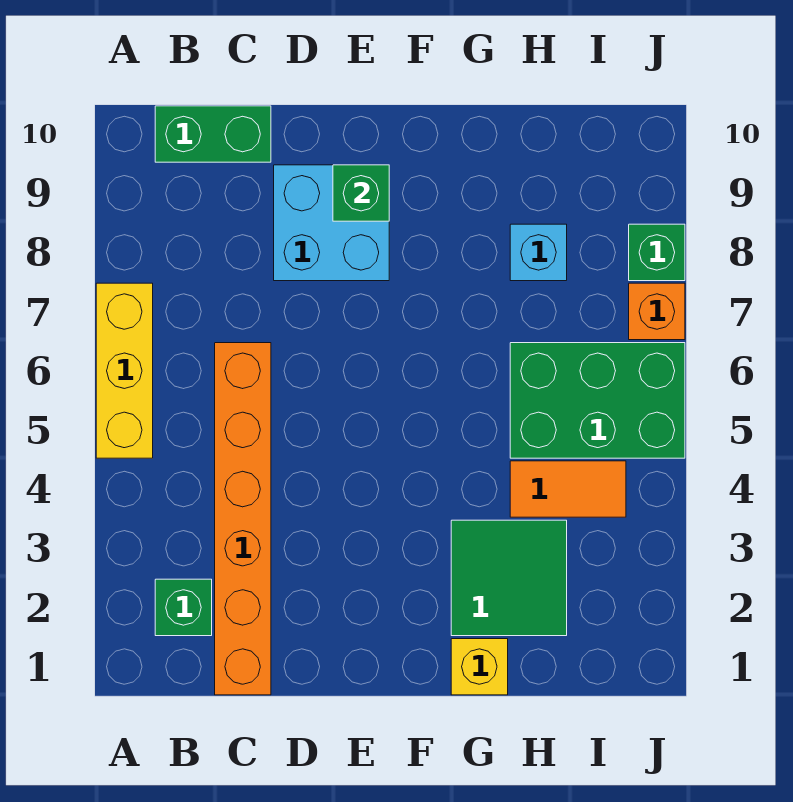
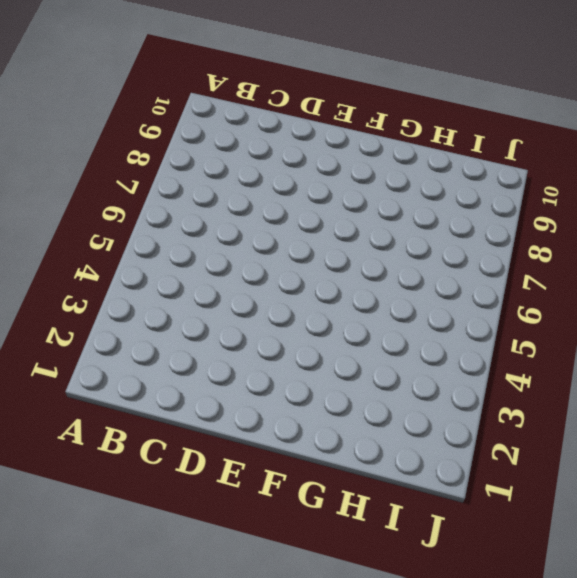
none -> yellow brick A5:A7 level 1
none -> green brick B2 level 1
none -> green brick B10:C10 level 1

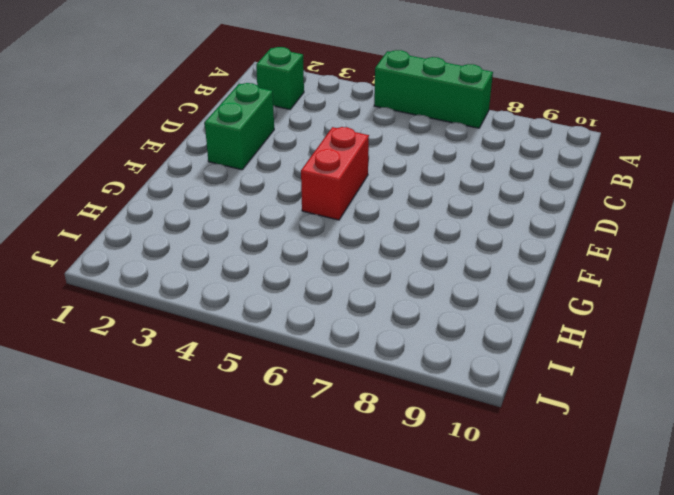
green brick A5:A7 level 1 -> yellow brick A5:A7 level 1
green brick D2:E2 level 1 -> green brick B10:C10 level 1
red brick E5:F5 level 1 -> none
none -> orange brick C1:C6 level 1
none -> cyan brick D8:E9 level 1
none -> yellow brick G1 level 1

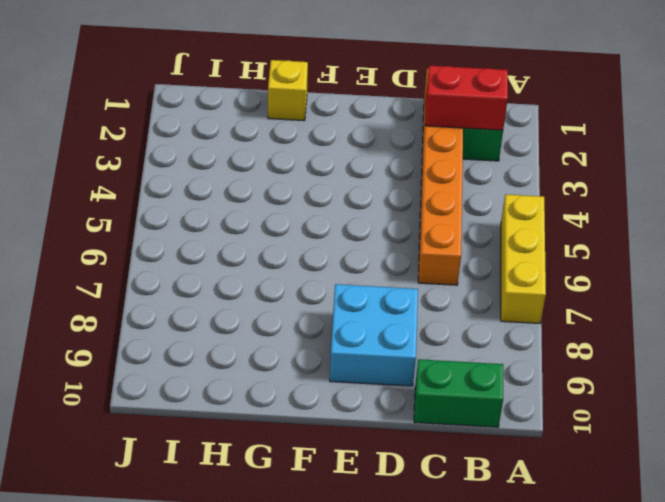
red brick B2:C2 level 2 -> none
none -> green tile G2:H3 level 1
none -> orange tile H4:I4 level 1
none -> green brick H5:J6 level 1

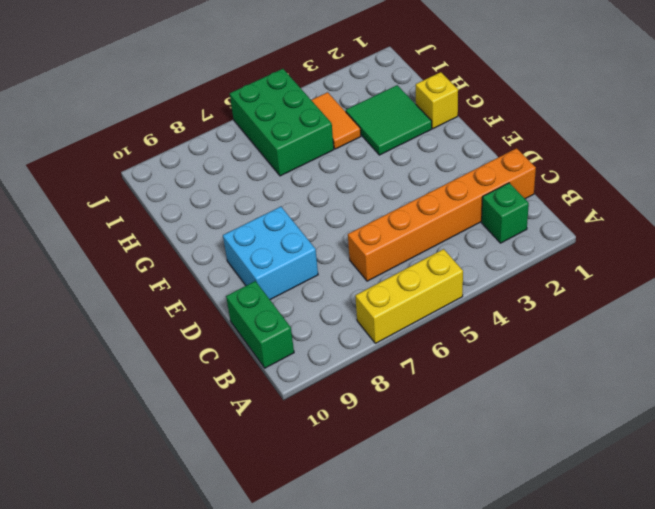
none -> cyan brick H8 level 1
none -> orange brick J7 level 1
none -> green brick J8 level 1

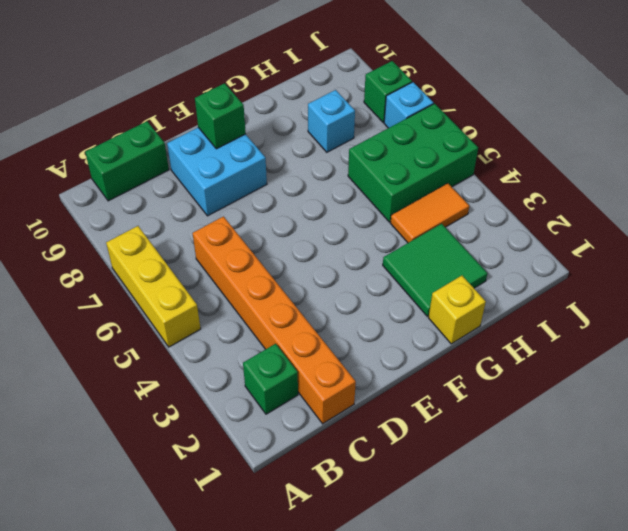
cyan brick J7 level 1 -> orange brick J7 level 1

